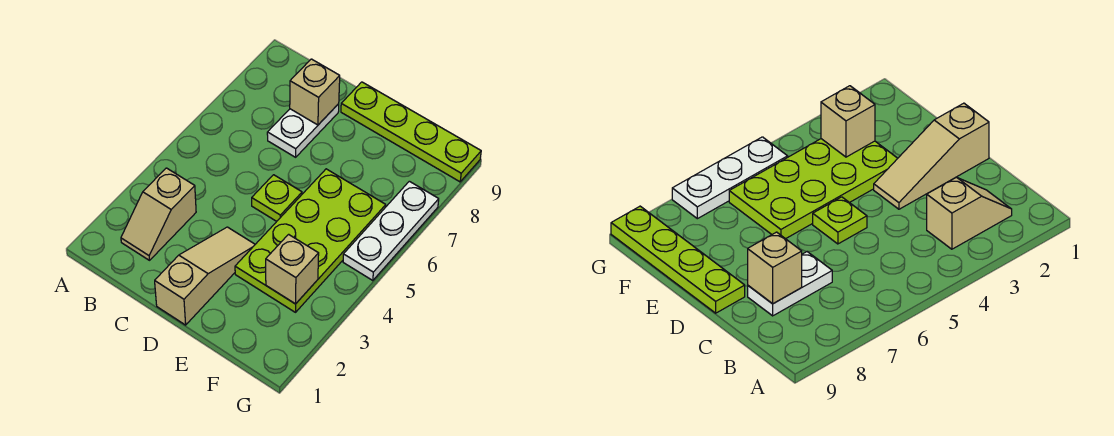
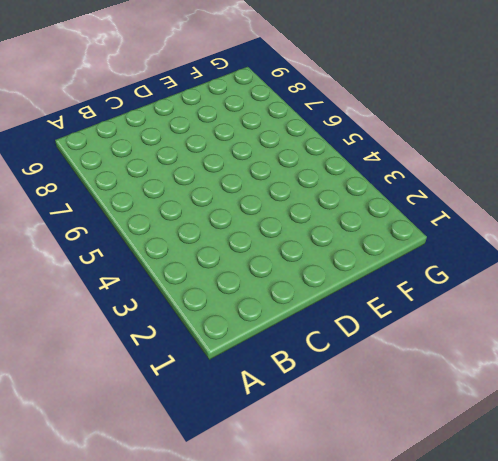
none -> tan slope B2:B3 level 1 top 3
none -> white plate C7:C8 level 1

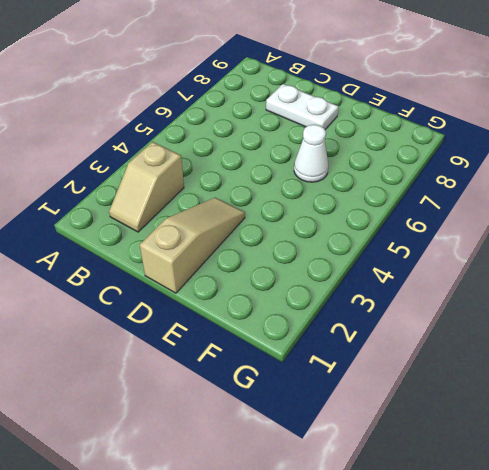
white plate C8:D8 level 1 -> white plate C7:C8 level 1
white cone E6 level 1 -> lime plate E3:F6 level 1
none -> lime plate D5 level 1
none -> lime plate D9:G9 level 1

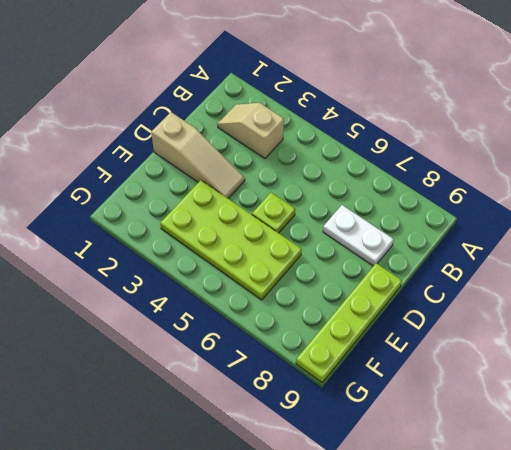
none -> white plate G5:G7 level 1
none -> tan brick C8 level 2

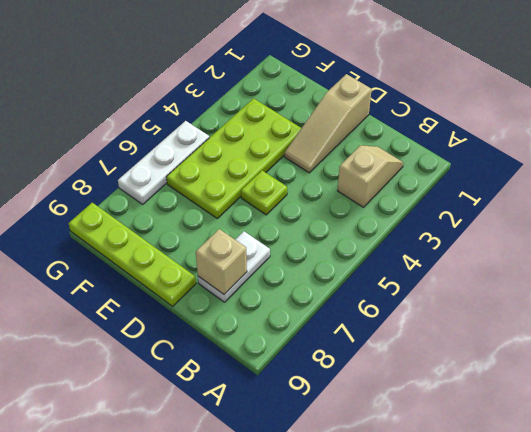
none -> tan brick F3 level 2

